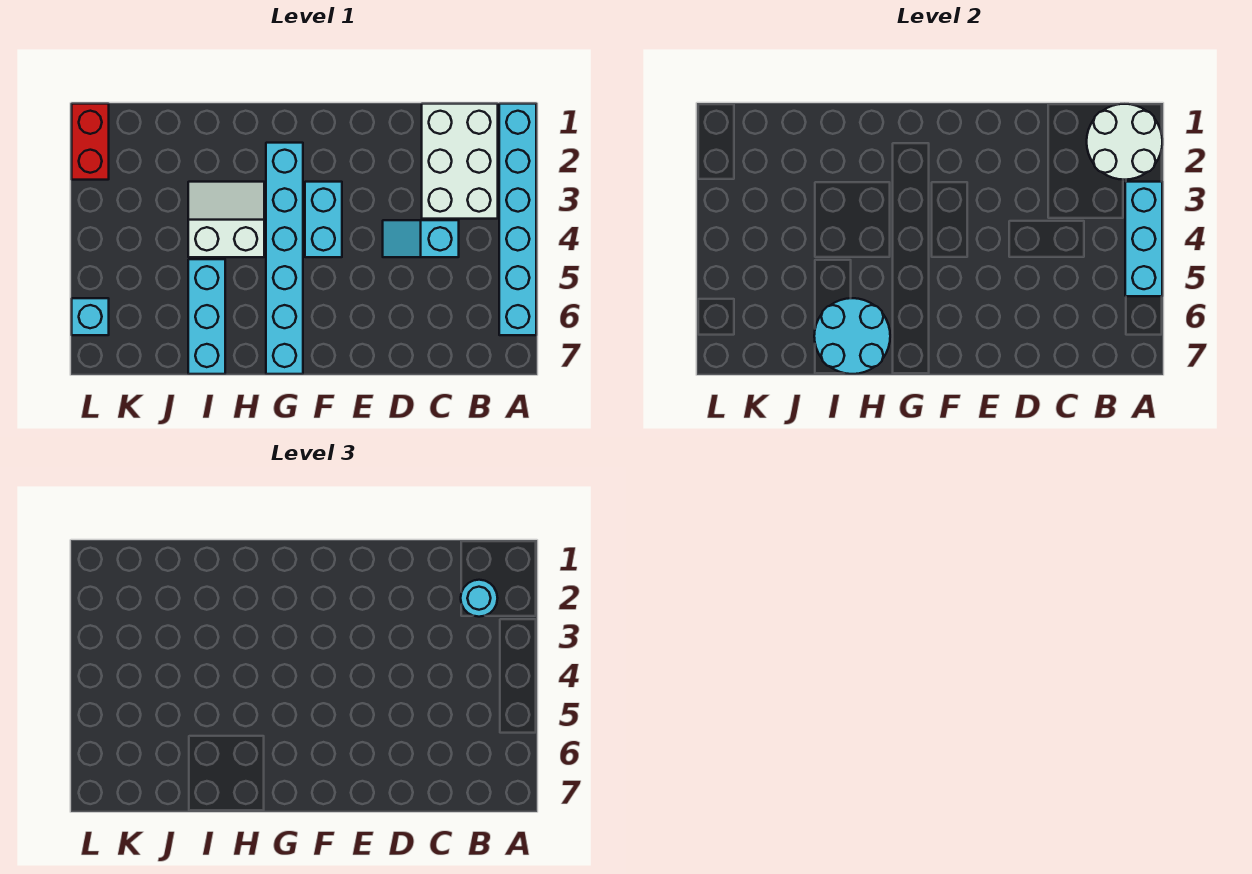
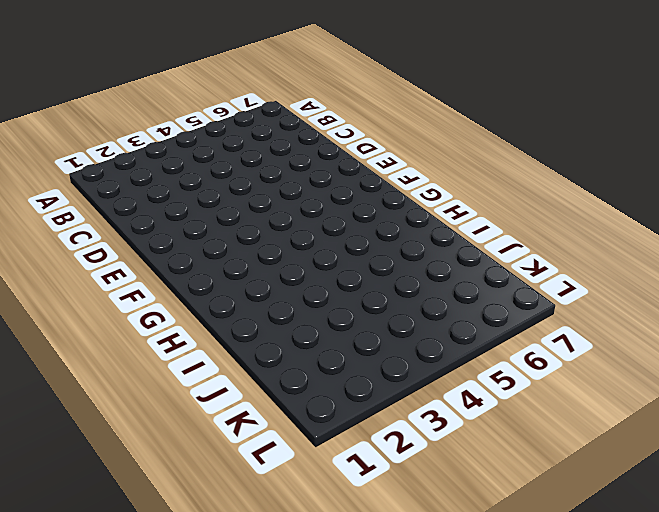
none -> cyan brick A1:A6 level 1
none -> white brick B1:C3 level 1
none -> cyan slope C4:D4 level 1 top C

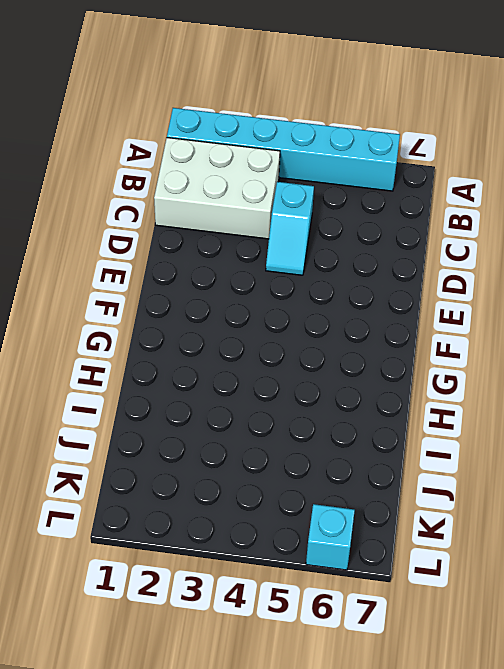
none -> cyan brick F3:F4 level 1
none -> cyan brick G2:G7 level 1
none -> white slope H3:I4 level 1 top 4

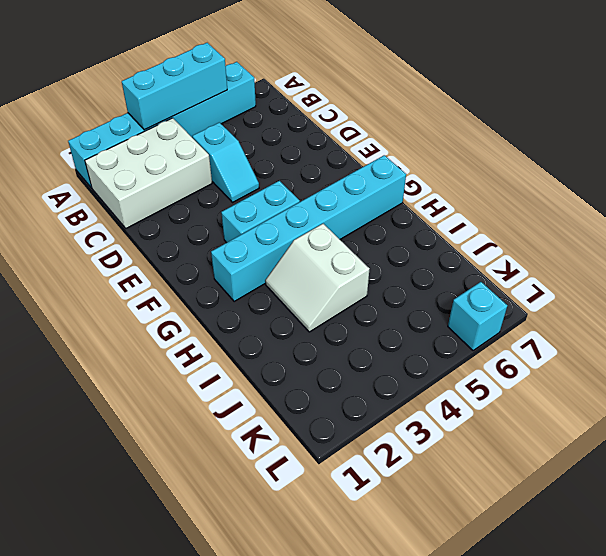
none -> cyan brick I5:I7 level 1
none -> red brick L1:L2 level 1
none -> white round brick A1:B2 level 2

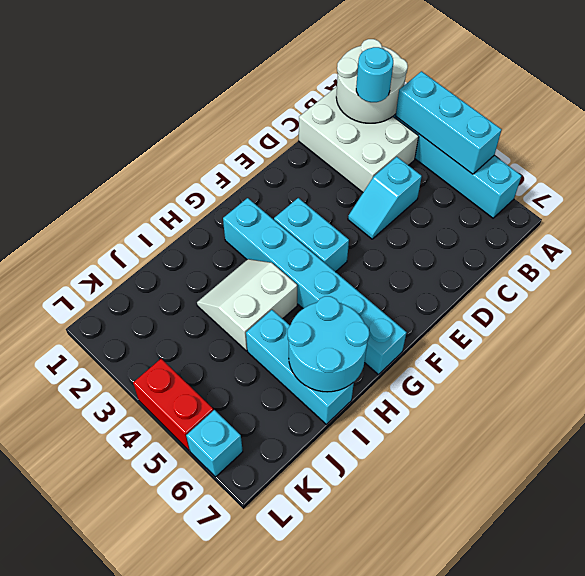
red brick L4:L5 level 1 -> red brick L1:L2 level 1

